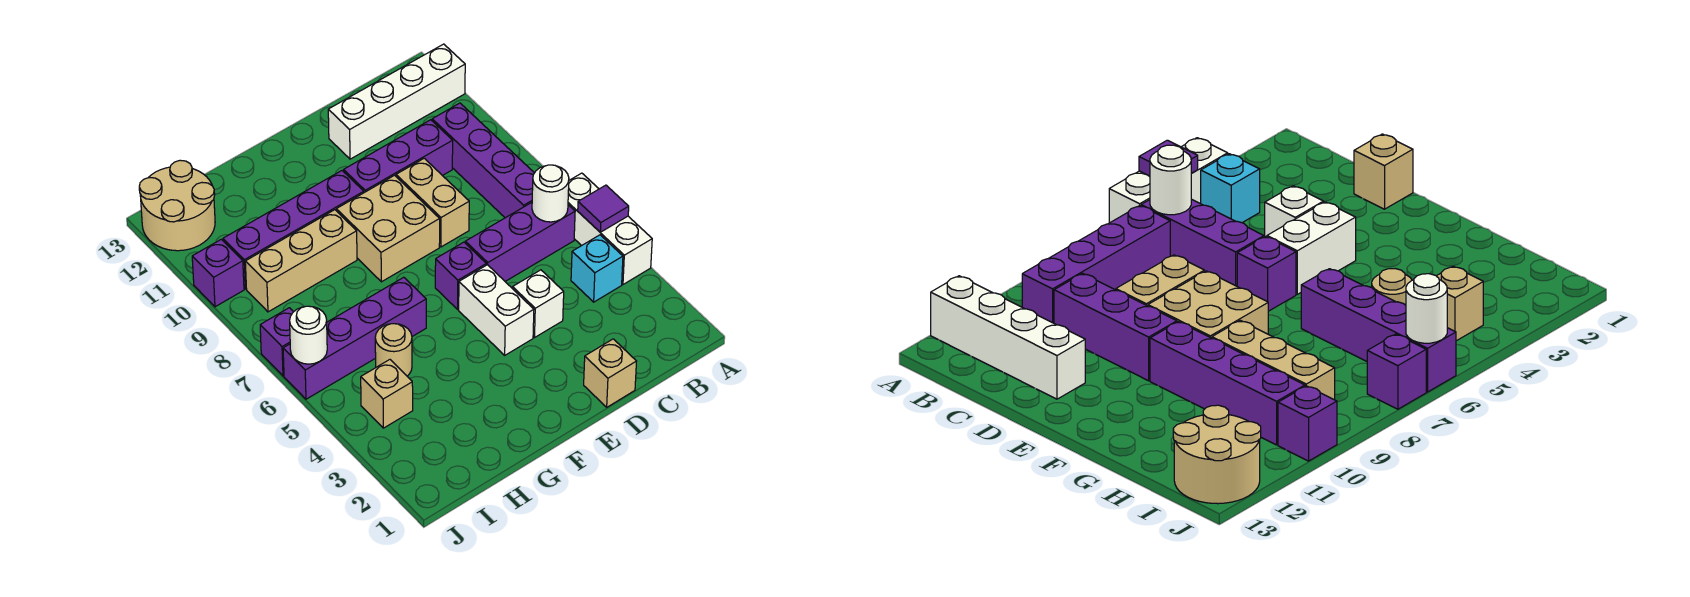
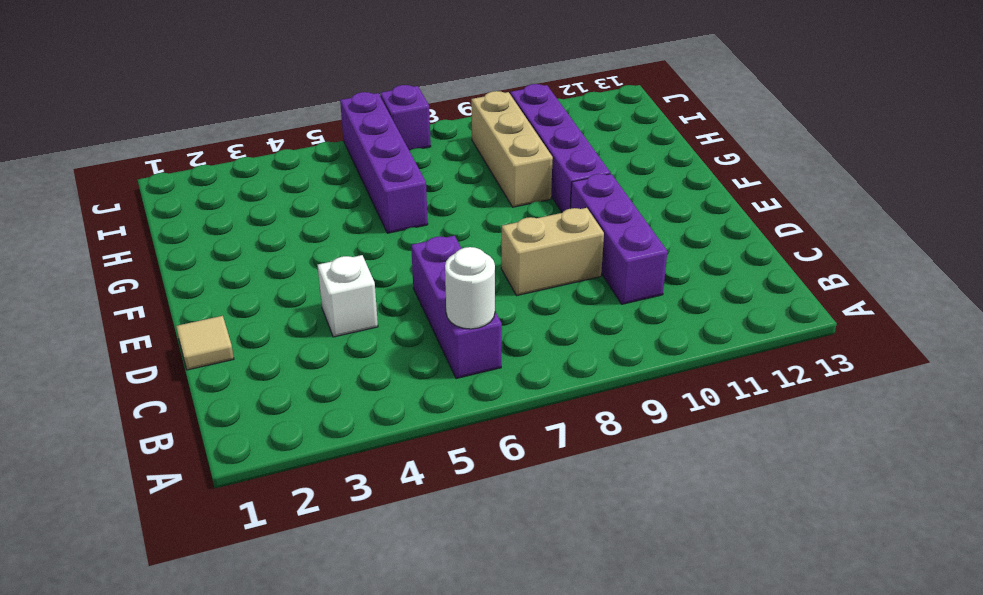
tan tile D1 level 1 -> tan brick D1 level 1
none -> white brick A4:A6 level 1
none -> white brick A12:D12 level 1
none -> cyan brick B4 level 1

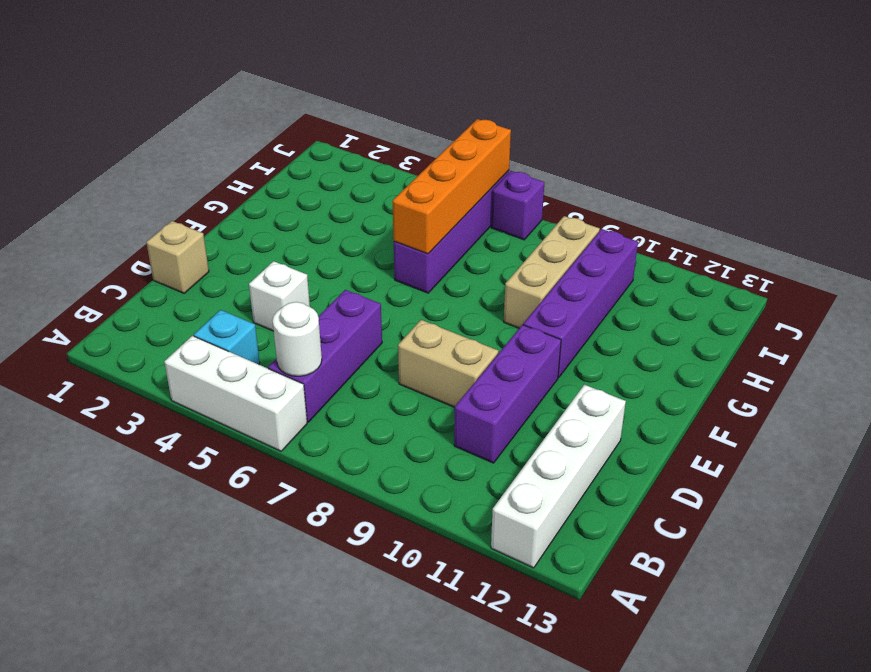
orange brick G6:J6 level 2 -> white round brick J6 level 2
none -> purple brick B7:B10 level 1
none -> white brick E4:E5 level 1
none -> purple brick E6 level 1

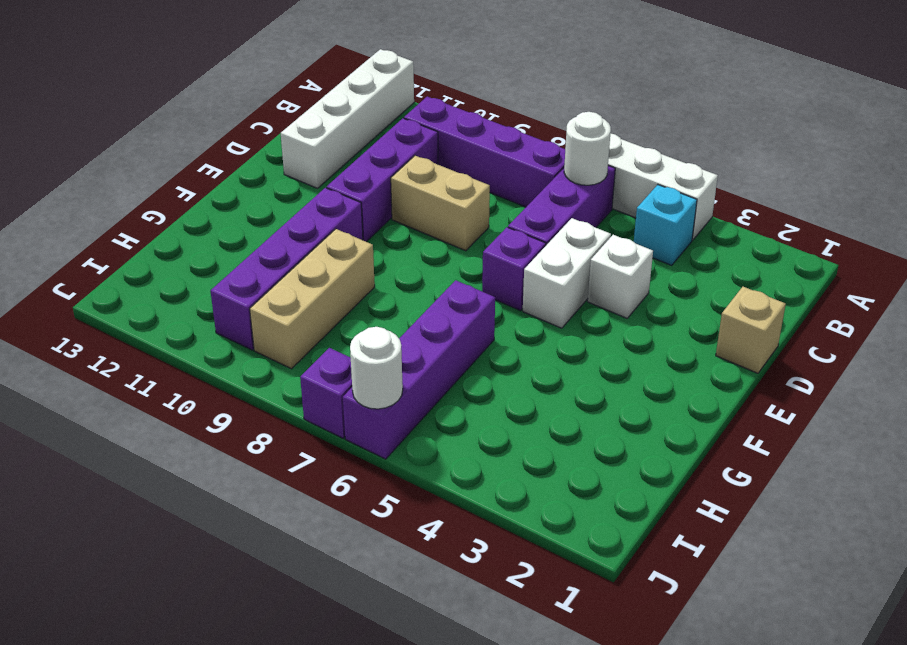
white brick D5:E5 level 1 -> white brick E4:E5 level 1
none -> tan brick E8:F9 level 1
none -> tan round brick H5 level 1
none -> tan brick I4 level 1

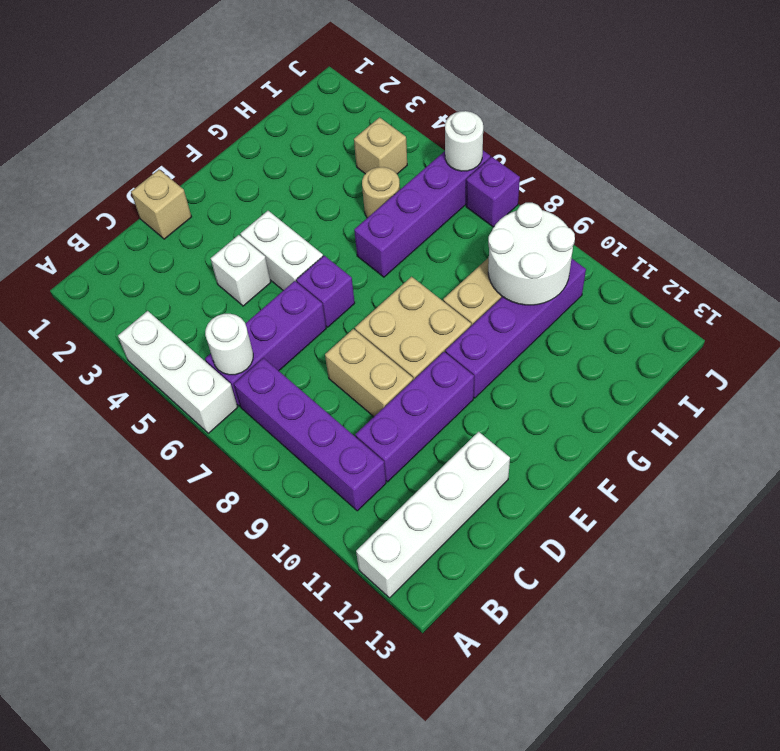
white round brick H9:I10 level 2 -> none
none -> cyan brick B4 level 1
none -> tan round brick I12:J13 level 1
none -> purple brick J10 level 1

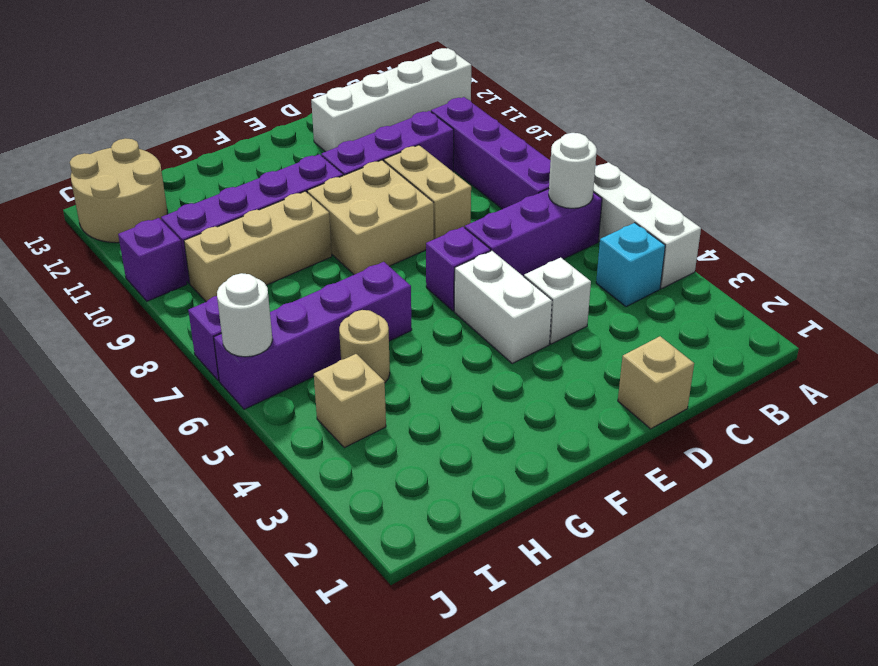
none -> purple tile A5 level 2

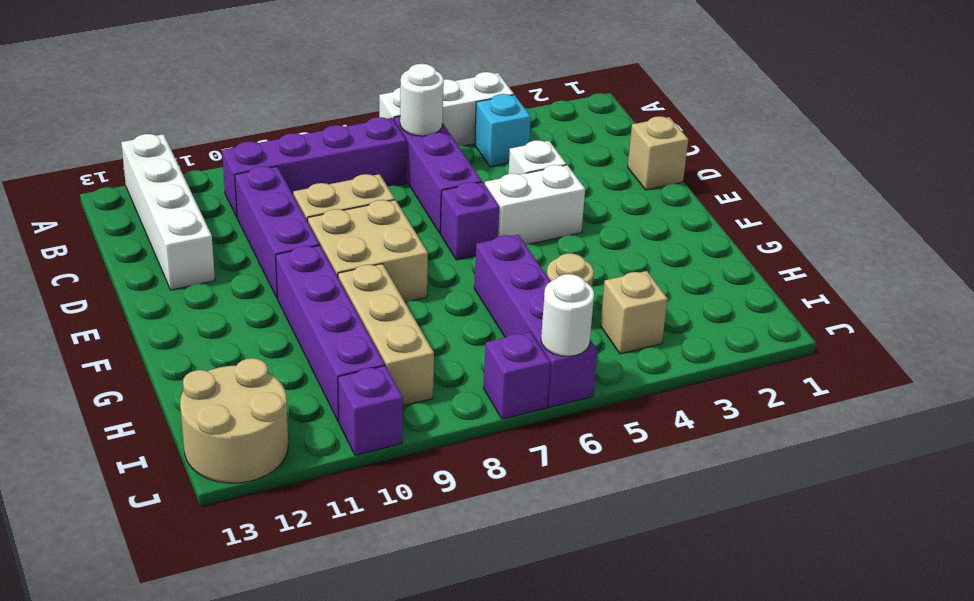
none -> purple tile A5 level 2

